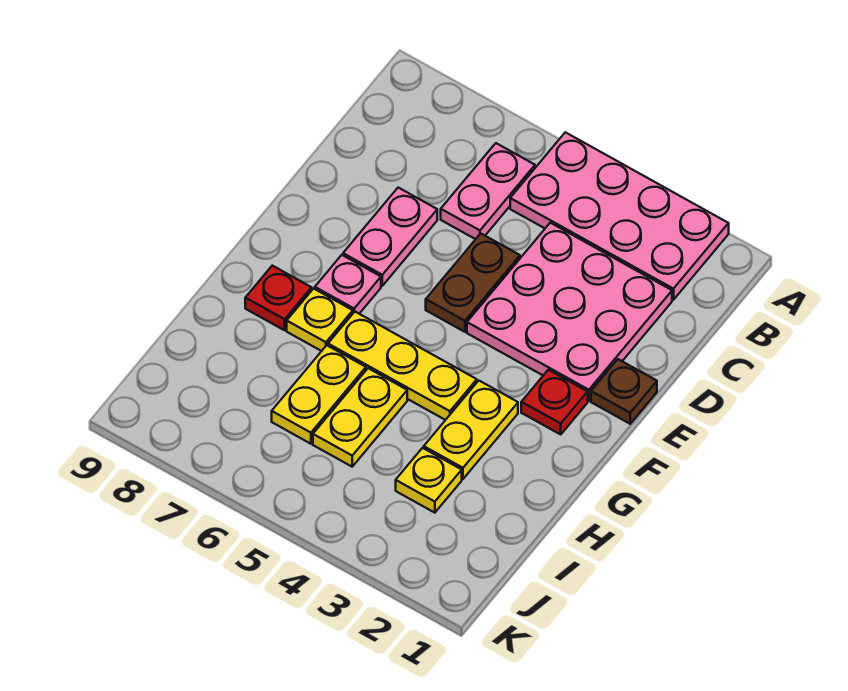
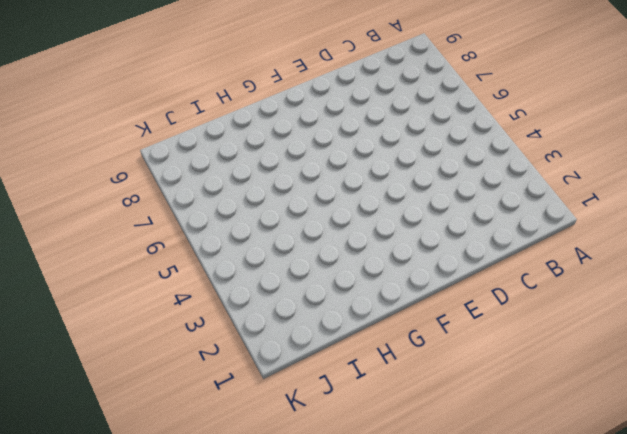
none -> pink plate A2:B5 level 1
none -> pink plate B6:C6 level 1
none -> pink plate C2:E4 level 1

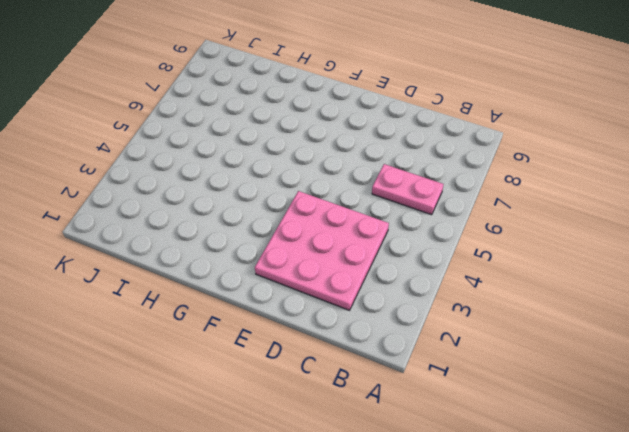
none -> pink plate A2:B5 level 1
none -> brown plate D5:E5 level 1
none -> pink plate D7:E7 level 1

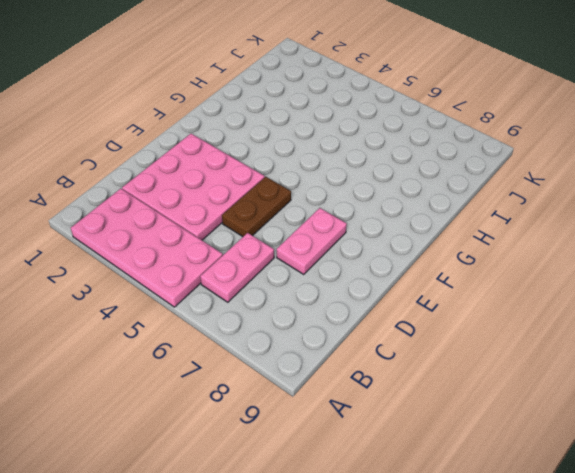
none -> brown plate E1 level 1
none -> red plate F2 level 1
none -> pink plate F7 level 1

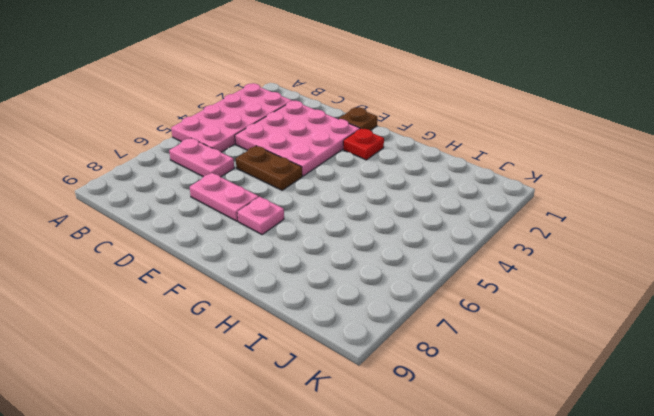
none -> yellow plate G3:H3 level 1
none -> yellow plate G4:G6 level 1
none -> yellow plate G7 level 1

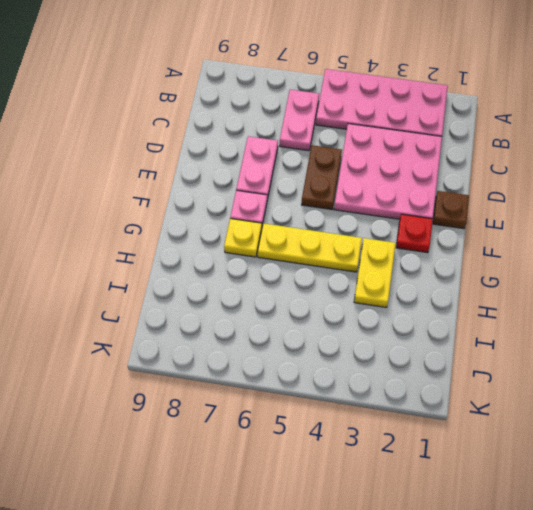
none -> red plate G8 level 1
none -> yellow plate H5:I5 level 1
none -> yellow plate H6:I6 level 1

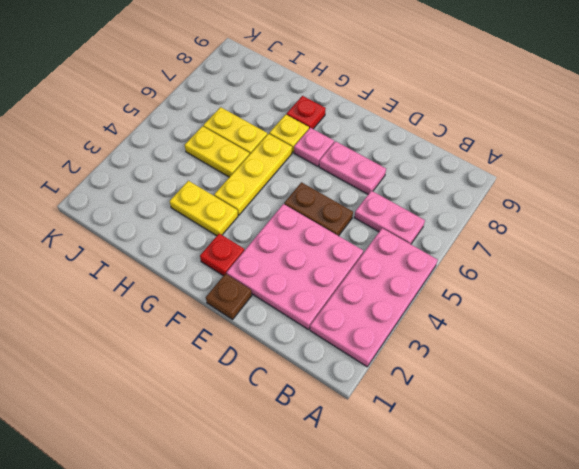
none -> yellow plate I3 level 1

